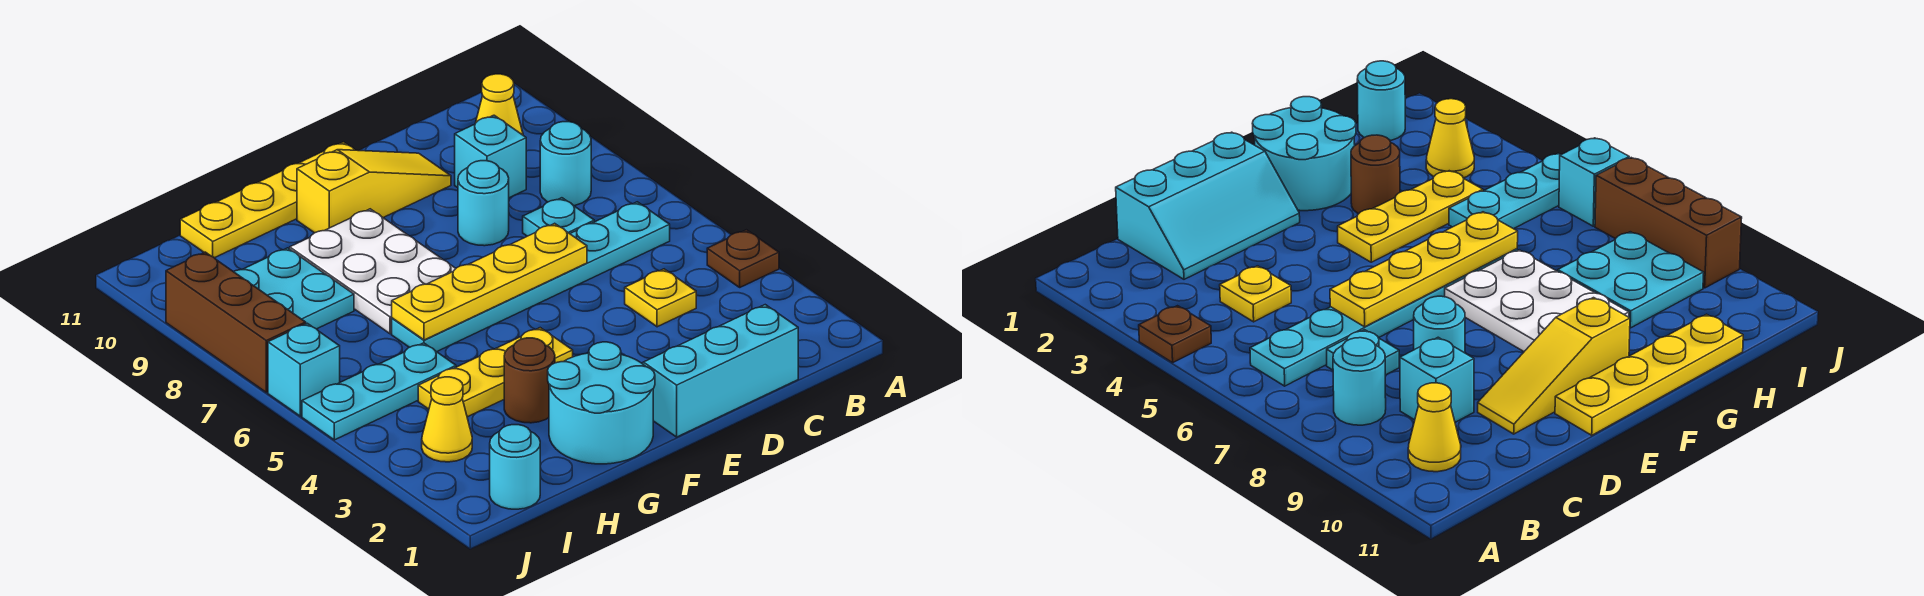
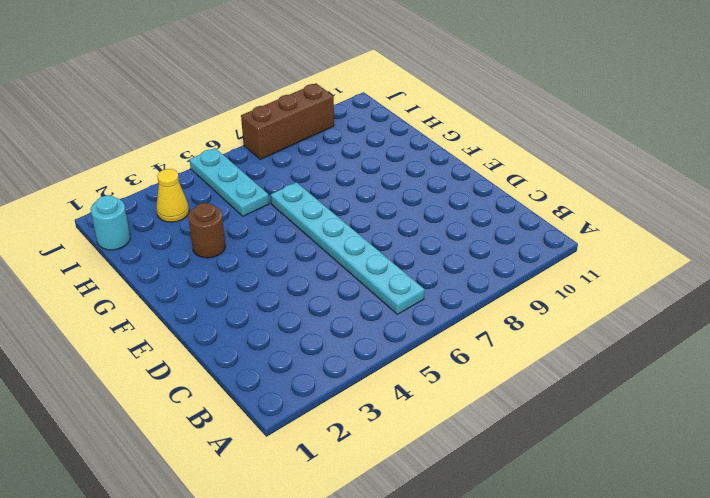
none -> brown plate A4 level 1
none -> cyan round brick B8 level 1
none -> yellow cone B10 level 1

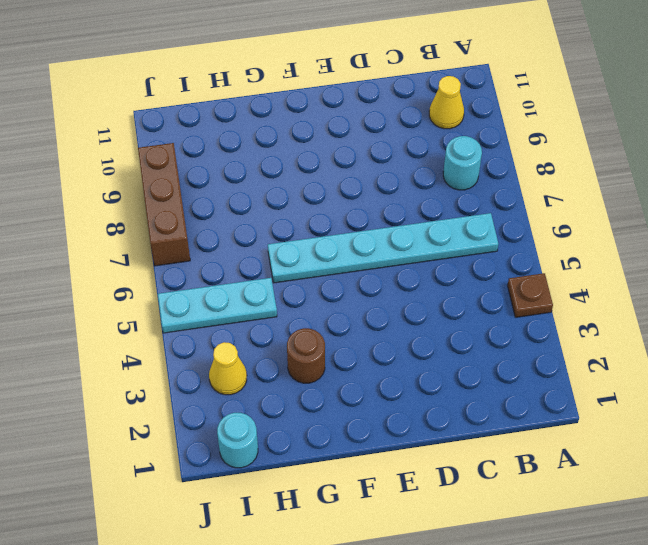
none -> cyan slope C1:E2 level 1 top 1
none -> yellow plate C4 level 1
none -> cyan plate C7 level 1

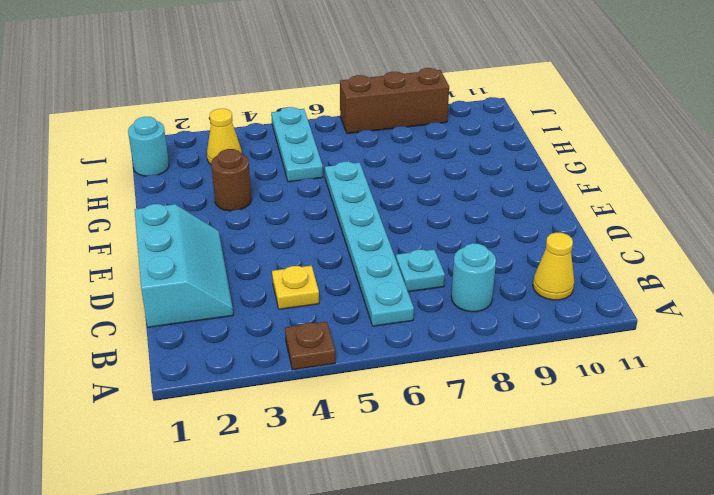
none -> cyan brick C9 level 1
none -> cyan round brick D8 level 1
none -> yellow slope D10:F10 level 1 top F

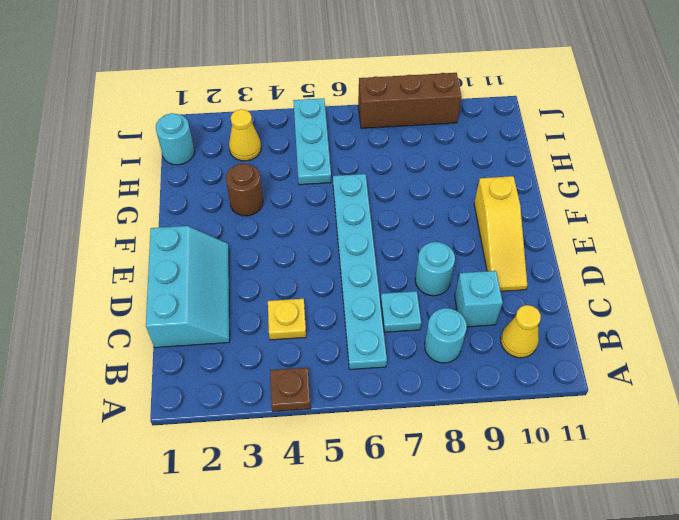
none -> yellow plate E11:H11 level 1
none -> cyan round brick F1:G2 level 1
none -> yellow plate F4:H4 level 1

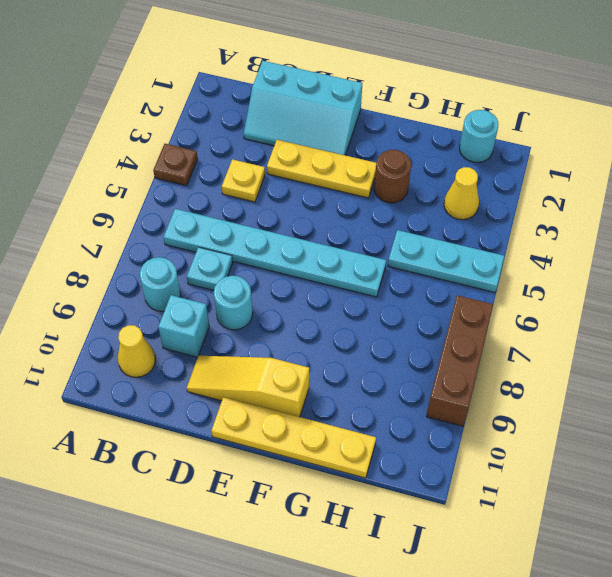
yellow plate D3:F3 level 1 -> yellow plate F4:H4 level 1
none -> cyan round brick F1:G2 level 1
none -> white plate F7:G9 level 1
none -> cyan plate H8:I9 level 1

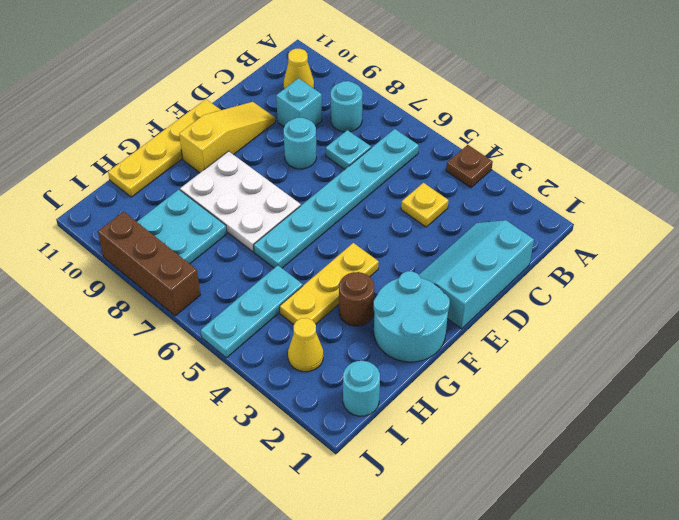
none -> cyan brick J6 level 1
none -> yellow plate D6:G6 level 2

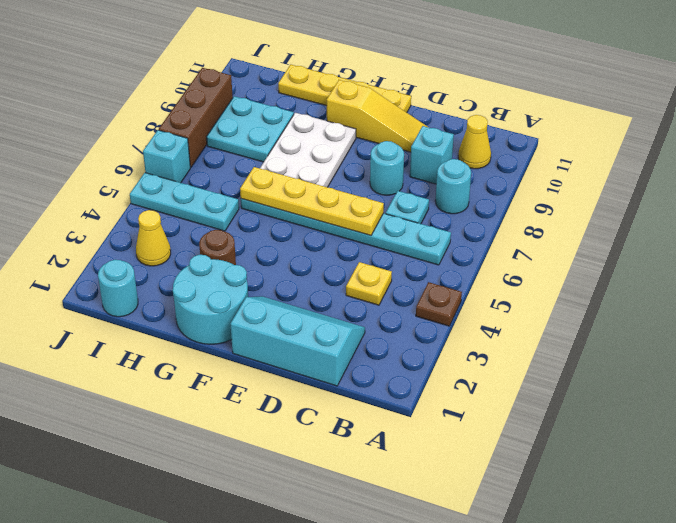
none -> yellow plate F4:H4 level 1

